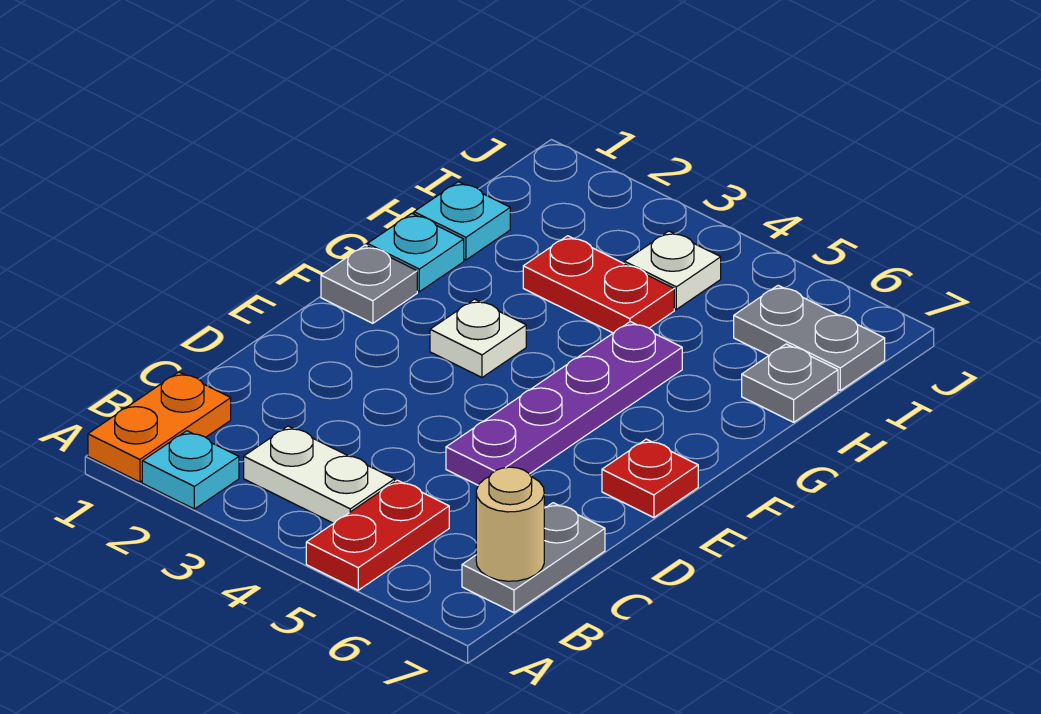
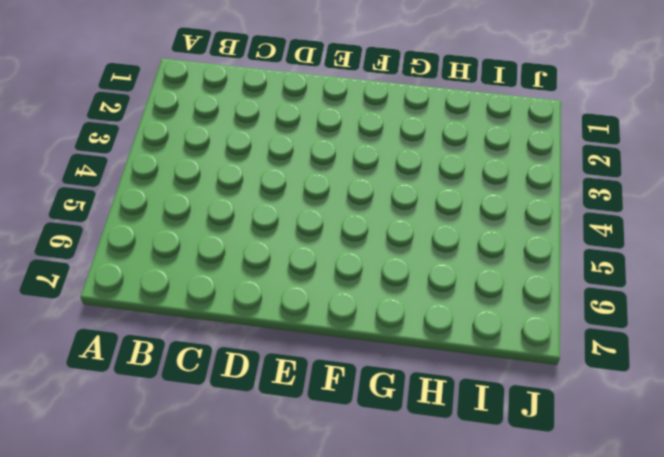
none -> orange plate A1:B1 level 1
none -> cyan plate A2 level 1
none -> red plate A5:B5 level 1

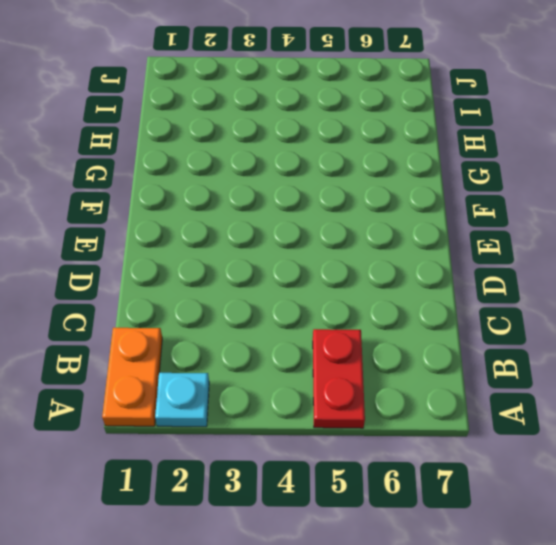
none -> white plate B3:B4 level 1
none -> grey plate B7:C7 level 1
none -> purple plate D5:G5 level 1

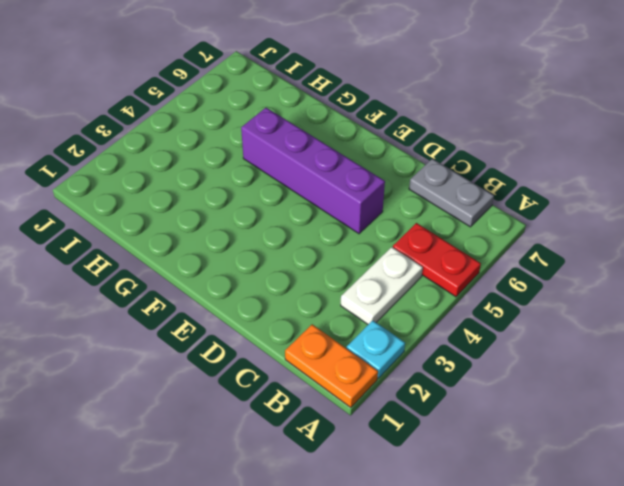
purple brick D5:G5 level 1 -> purple plate D5:G5 level 1
none -> red plate E7 level 1
none -> grey plate F1 level 1
none -> white plate F3 level 1

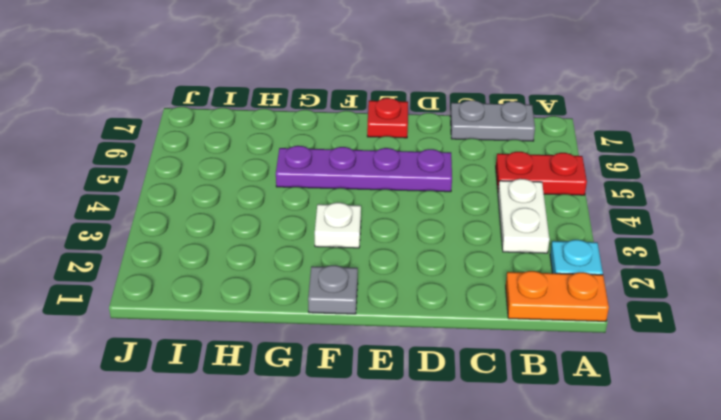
none -> cyan plate G1 level 1
none -> cyan plate H1 level 1
none -> red plate H3:H4 level 1

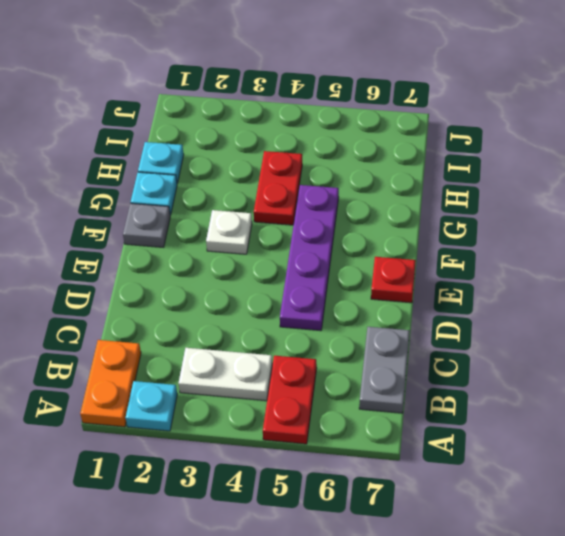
red plate G4:H4 level 1 -> red plate H3:H4 level 1
none -> grey plate H7 level 1
none -> white plate I4 level 1
none -> grey plate I6:I7 level 1

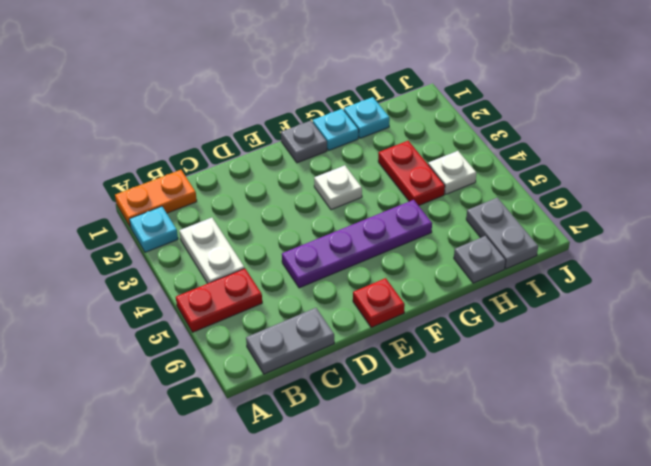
none -> tan round brick B7 level 2

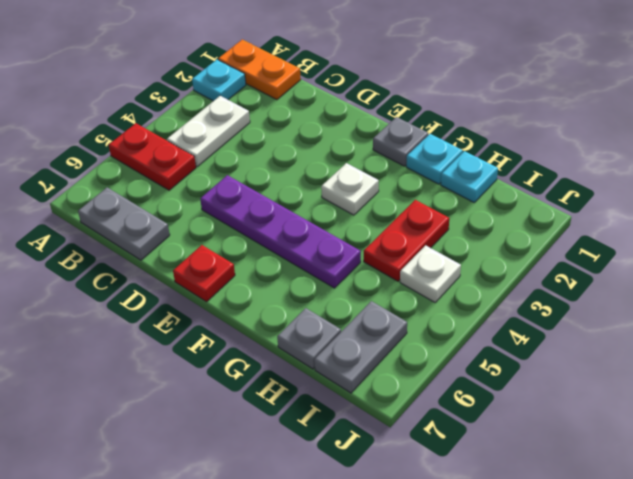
none -> tan round brick B7 level 2

